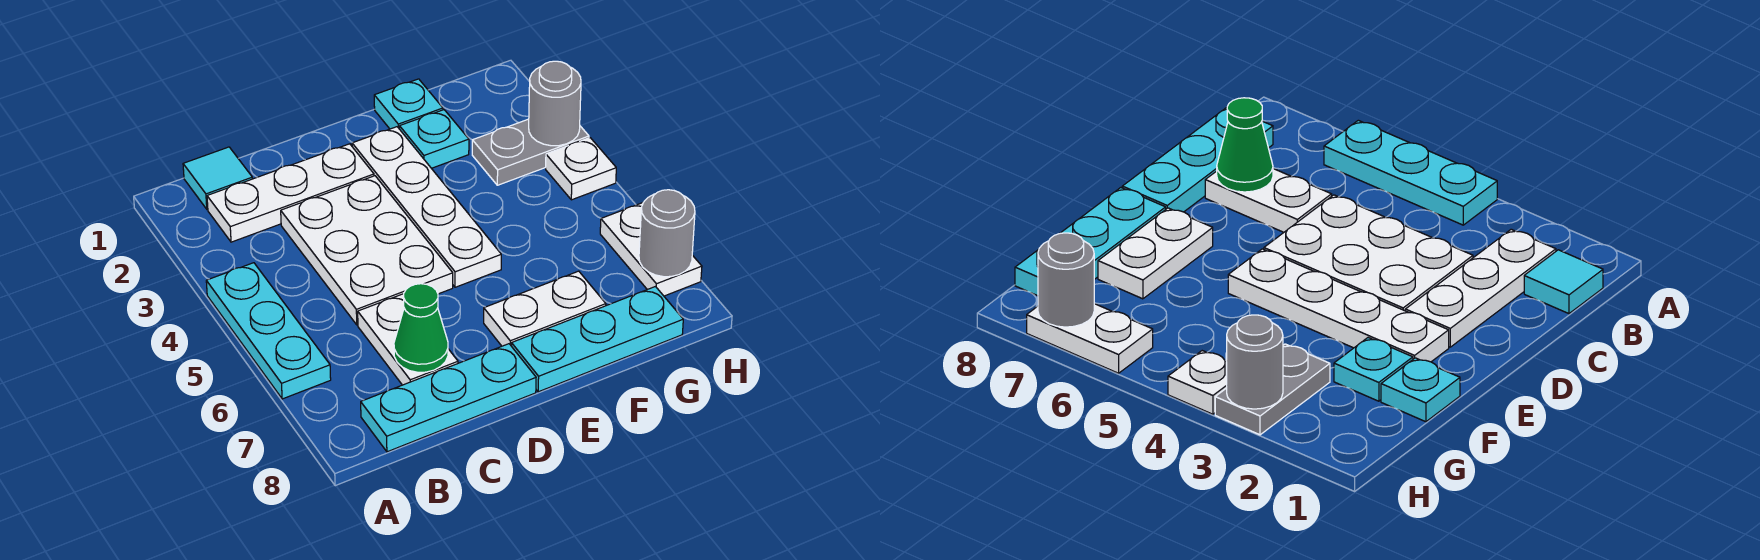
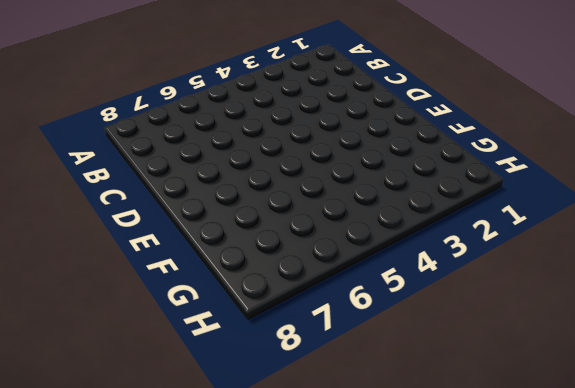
none -> cyan plate A4:A6 level 1
none -> cyan tile B1 level 1
none -> white plate B2:D2 level 1

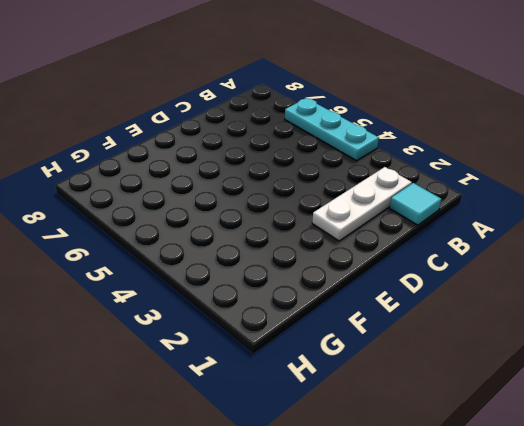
none -> cyan plate B8:D8 level 1
none -> white plate C3:D5 level 1
none -> white plate C6:C7 level 1

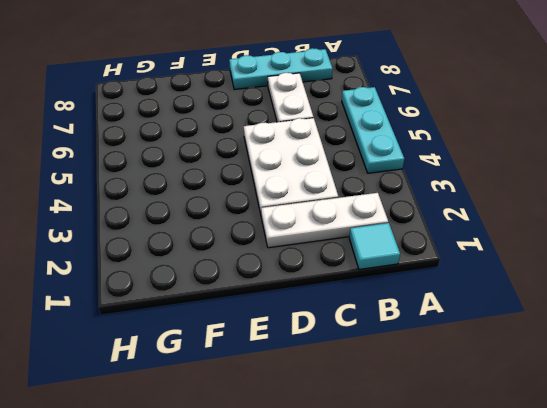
none -> white plate E2:E5 level 1
none -> white plate E7:F7 level 1
none -> cyan plate E8:G8 level 1

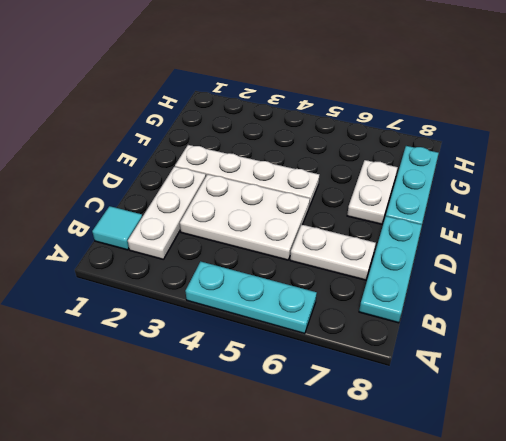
none -> cyan plate F1 level 1
none -> cyan plate F2 level 1
none -> grey plate G3:H3 level 1

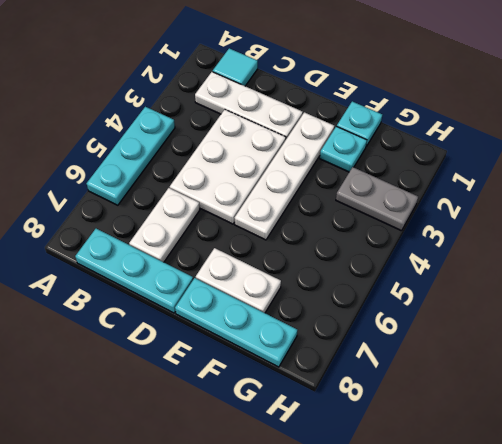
none -> white plate H4 level 1
none -> white plate H6:H7 level 1
none -> green cone C7 level 2

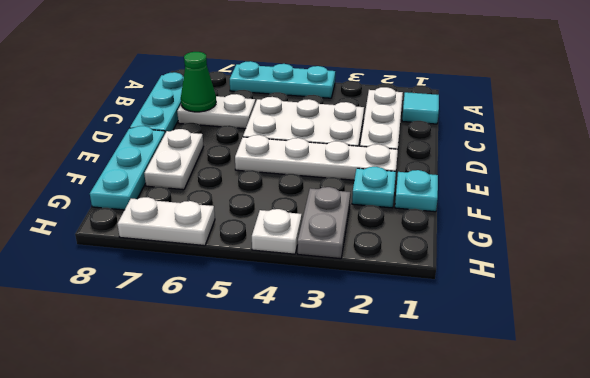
none -> grey round brick H3 level 2
none -> grey round brick H7 level 2

